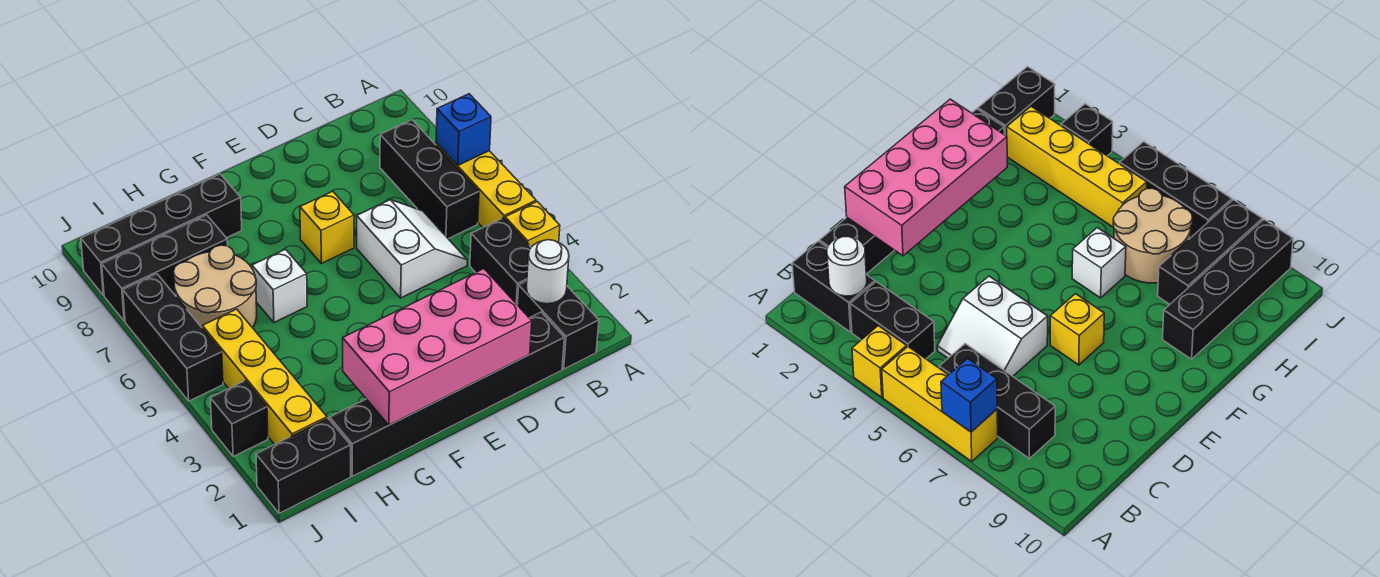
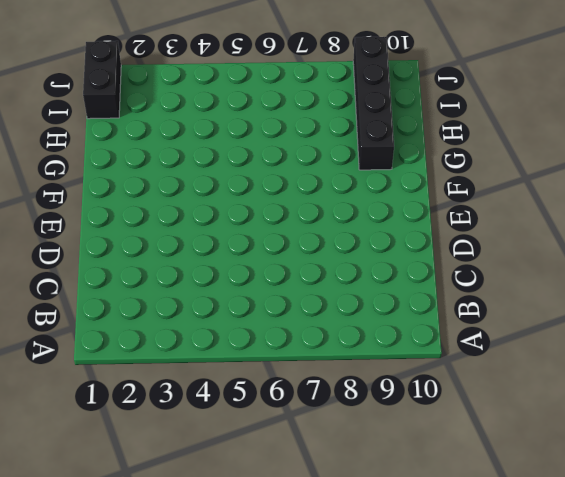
none -> yellow brick A4 level 1
none -> yellow brick A5:A7 level 1
none -> black brick B1:B2 level 1

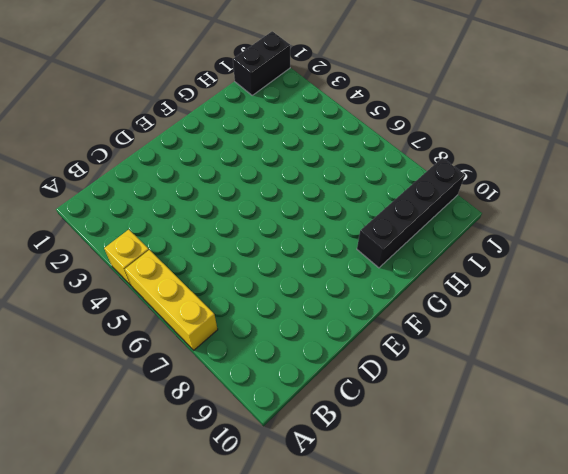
none -> black brick B1:B2 level 1
none -> black brick B3:B4 level 1
none -> black brick B6:B8 level 1

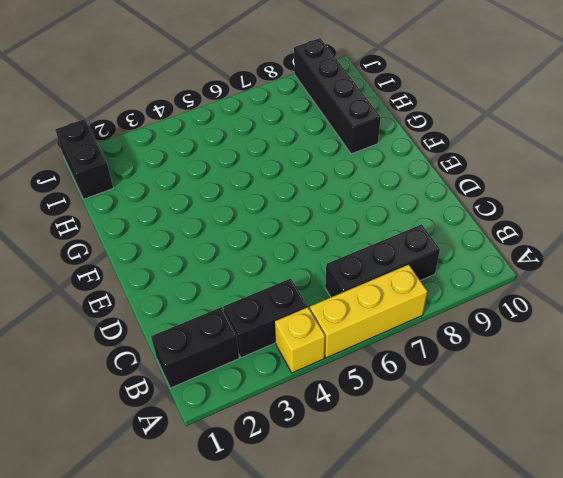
none -> black brick C1:H1 level 1
none -> white slope C5:D6 level 1 top D
none -> yellow brick E7 level 1

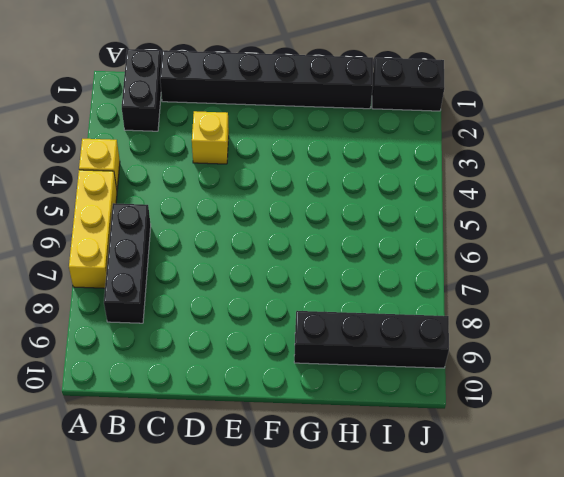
yellow brick D3 level 1 -> yellow brick E7 level 1
none -> black brick B3:B4 level 1
none -> white slope C5:D6 level 1 top D
none -> white brick G6 level 1

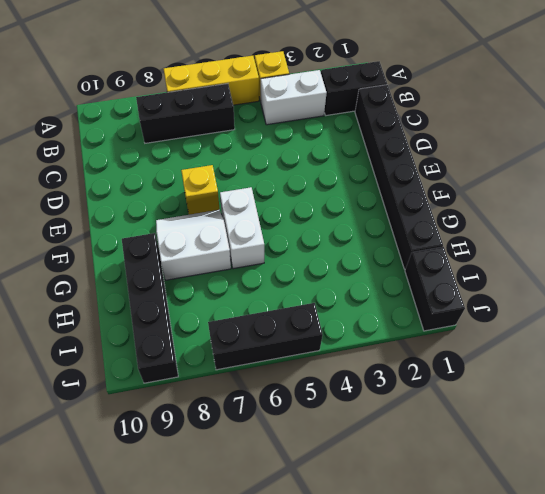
white brick B3:B4 level 1 -> black brick B3:B4 level 1
white brick F6:G6 level 1 -> white brick G6 level 1
white slope F7:G8 level 1 top G -> white slope C5:D6 level 1 top D
none -> tan round brick H6:I7 level 1
none -> black brick H8:J8 level 1
none -> yellow brick I2:I5 level 1

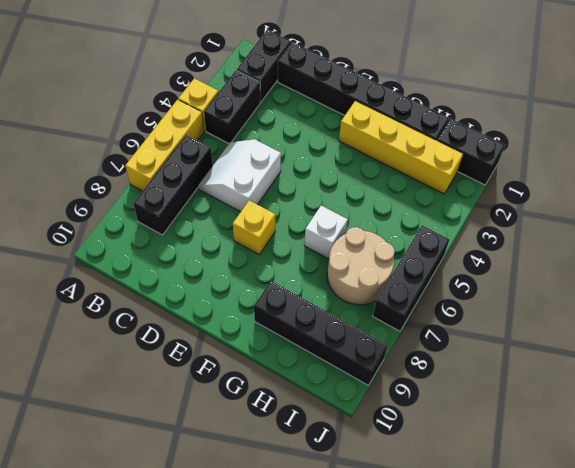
yellow brick F2:I2 level 1 -> yellow brick I2:I5 level 1
none -> black brick H8:J8 level 1
none -> black brick J3 level 1
none -> blue brick A7 level 2

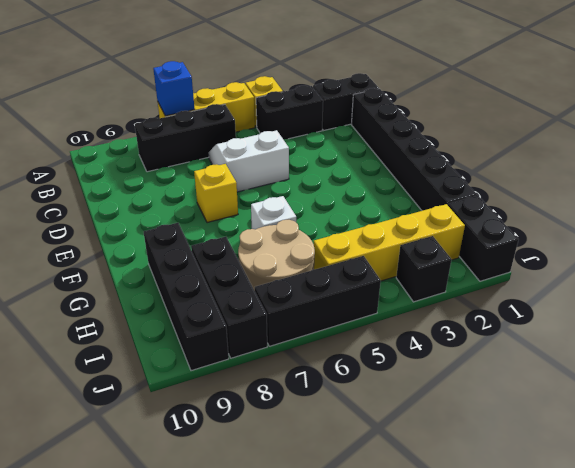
none -> white round brick B2 level 2
none -> pink brick D1:G2 level 2

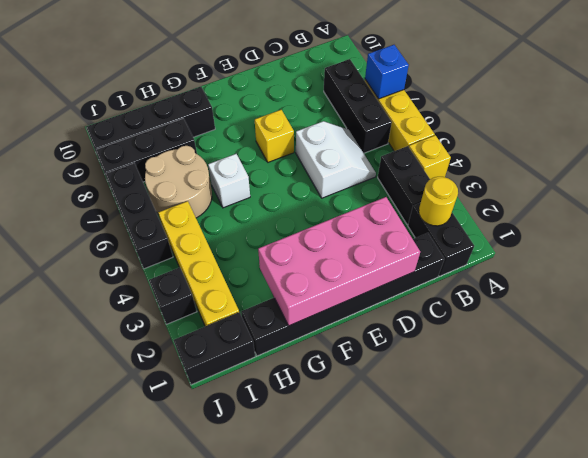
yellow round brick B2 level 2 -> white round brick B2 level 2

